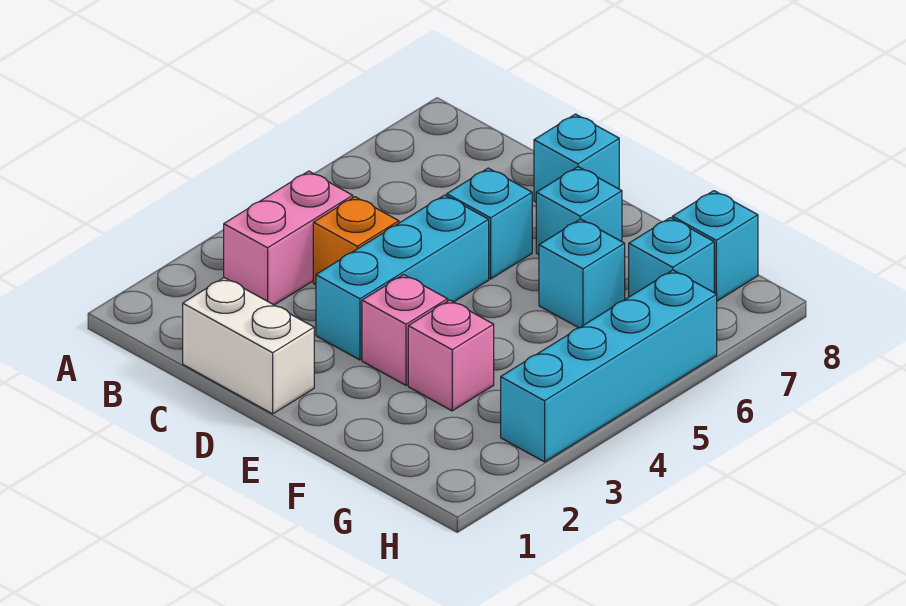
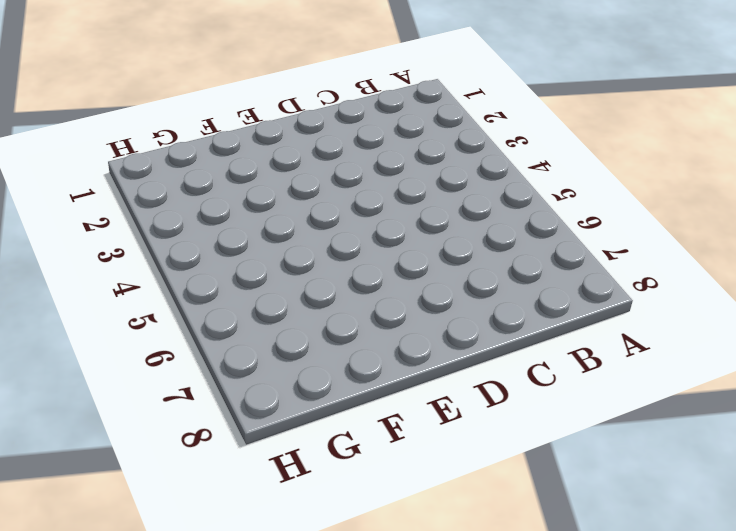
none -> pink brick B3:B4 level 1
none -> white brick C1:D1 level 1
none -> orange brick C4 level 1

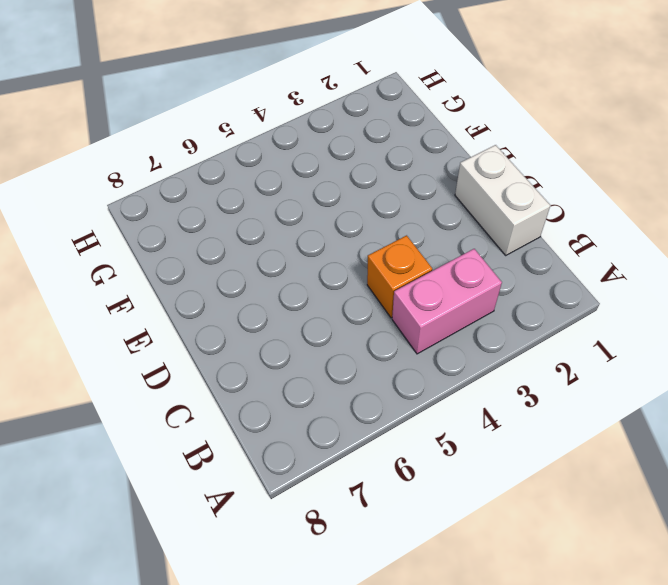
none -> cyan brick D3:D5 level 1
none -> cyan brick D6 level 1
none -> cyan brick D8 level 1

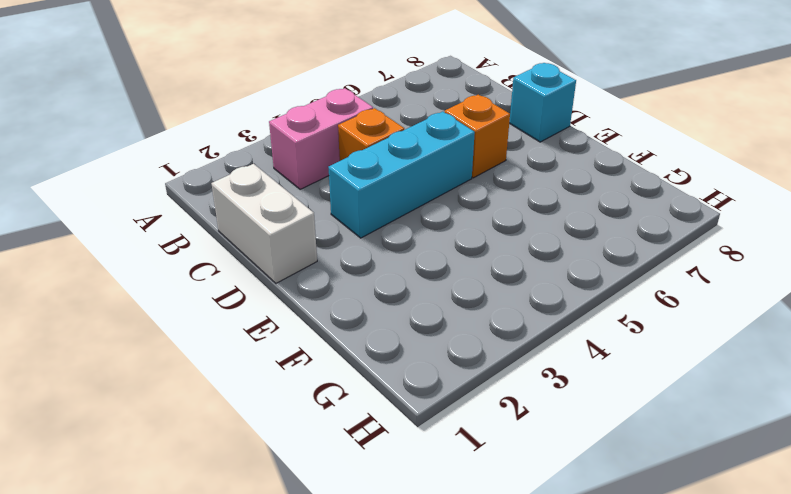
orange brick D6 level 1 -> cyan brick D6 level 1
none -> pink brick E3 level 1
none -> cyan brick E7 level 1
none -> pink brick F3 level 1

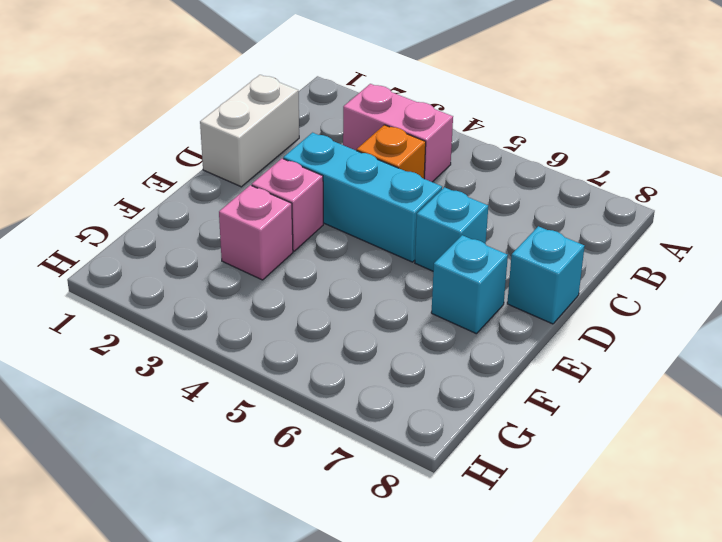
none -> cyan brick F6 level 1
none -> cyan brick G7 level 1
none -> cyan brick G8 level 1

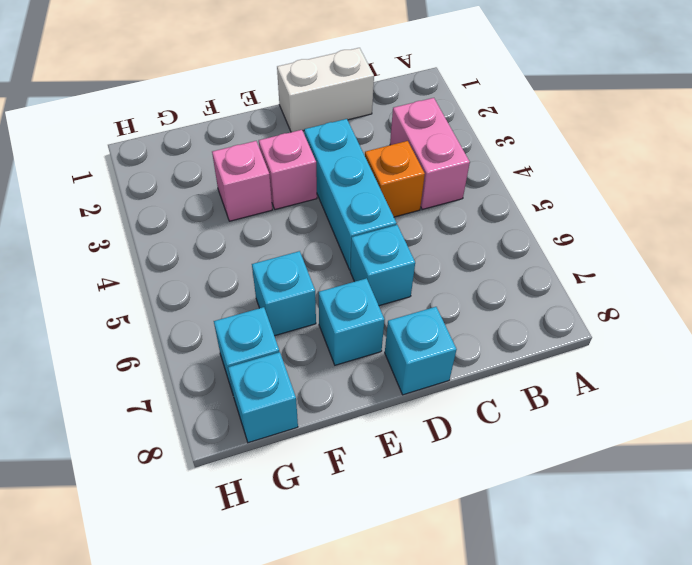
none -> cyan brick H3:H6 level 1

